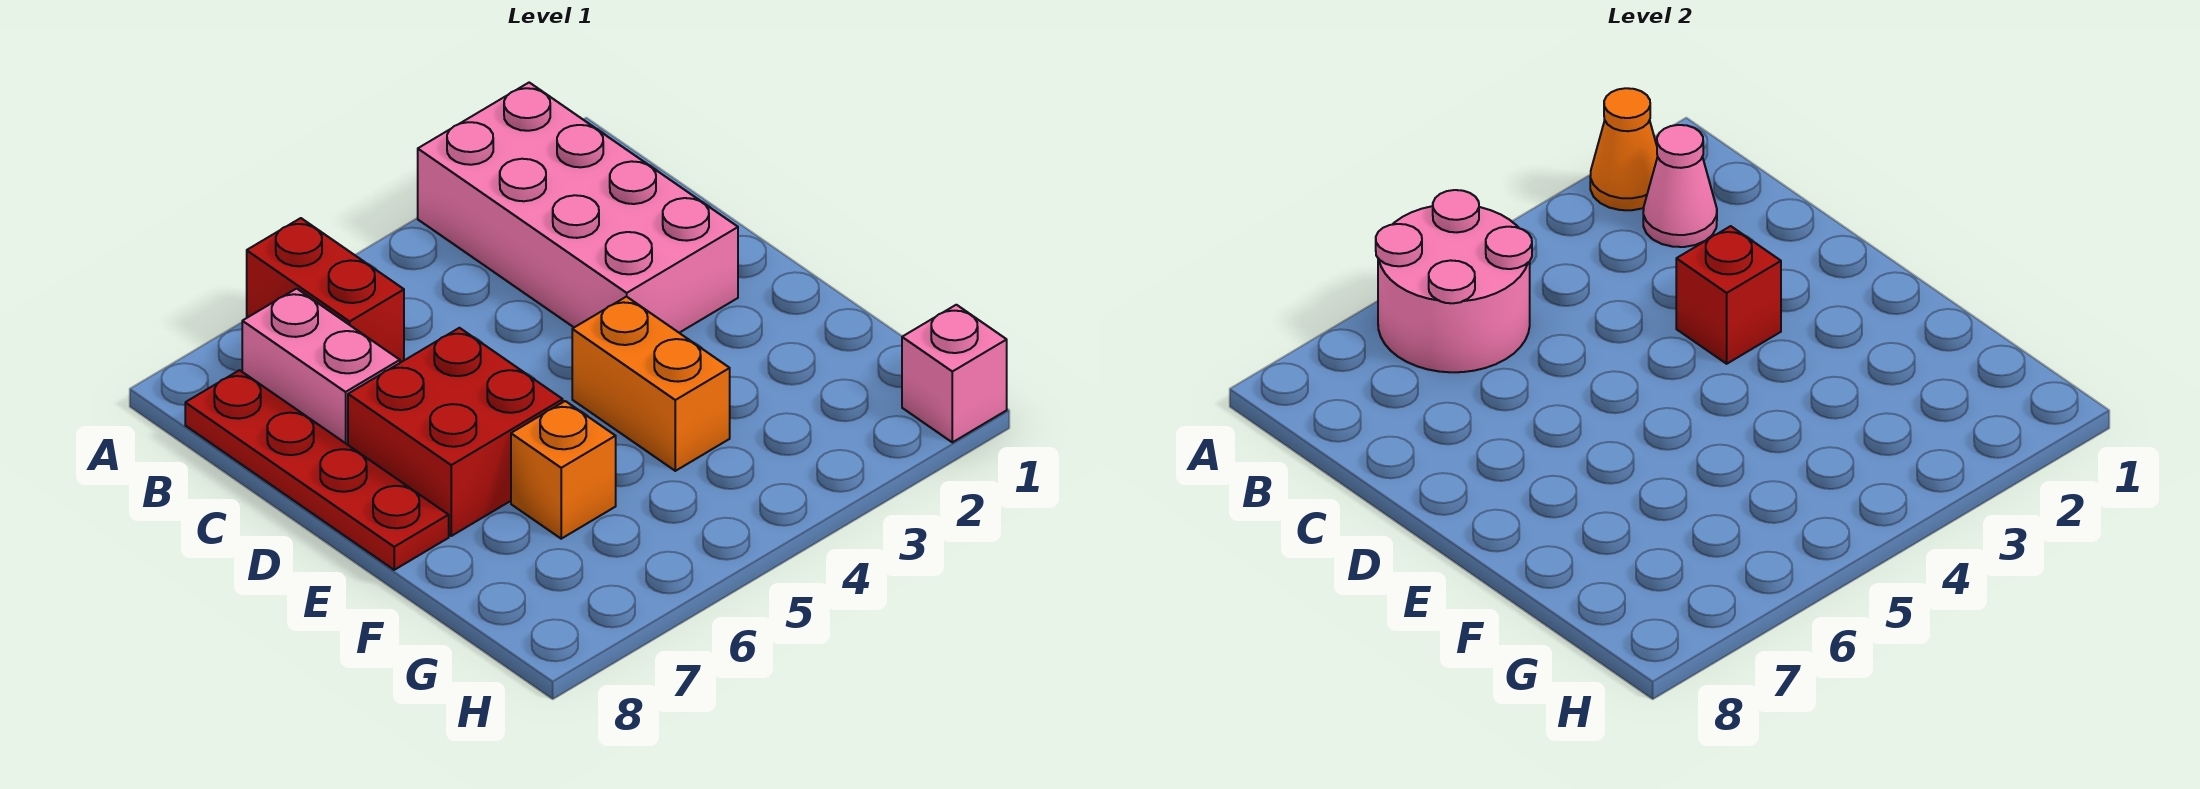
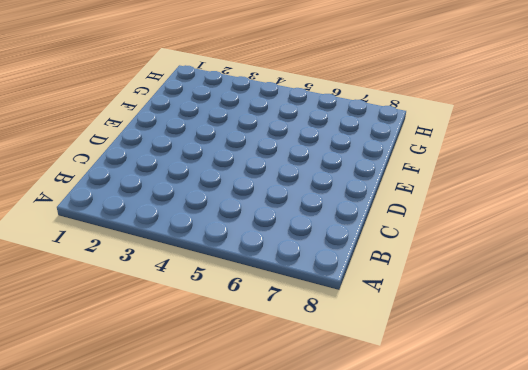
none -> pink brick A2:D3 level 1
none -> red brick A6:B6 level 1
none -> pink brick B7:C7 level 1

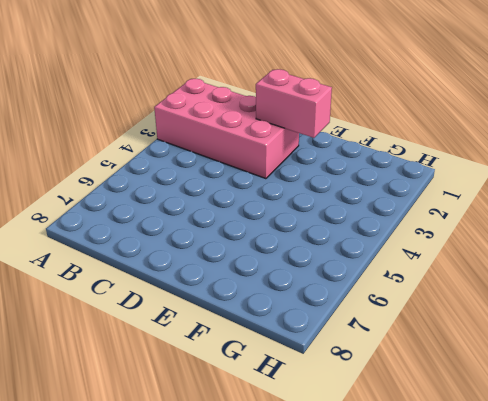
pink brick D2:E2 level 2 -> pink brick B7:C7 level 1
none -> red brick A6:B6 level 1
none -> red plate B8:E8 level 1
none -> red brick D6:E7 level 1

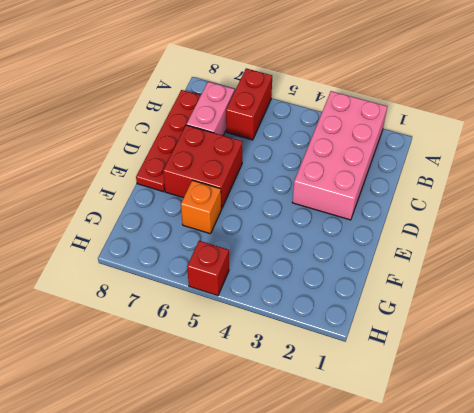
red brick H5 level 1 -> red brick D3 level 2
none -> orange brick E4:F4 level 1
none -> pink brick H1 level 1
none -> orange cone A2 level 2

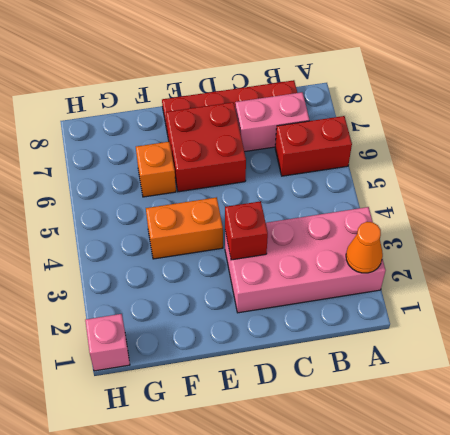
none -> pink round brick A5:B6 level 2
none -> pink cone B2 level 2

